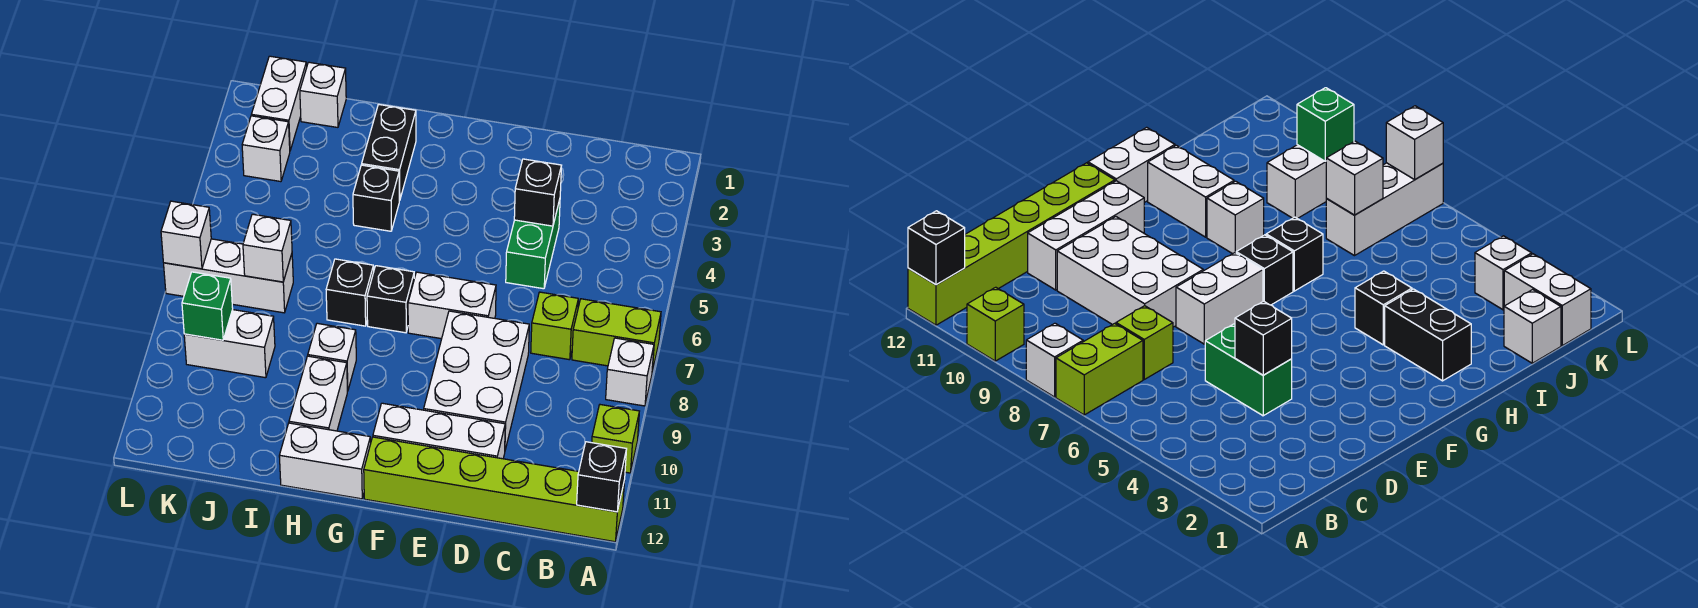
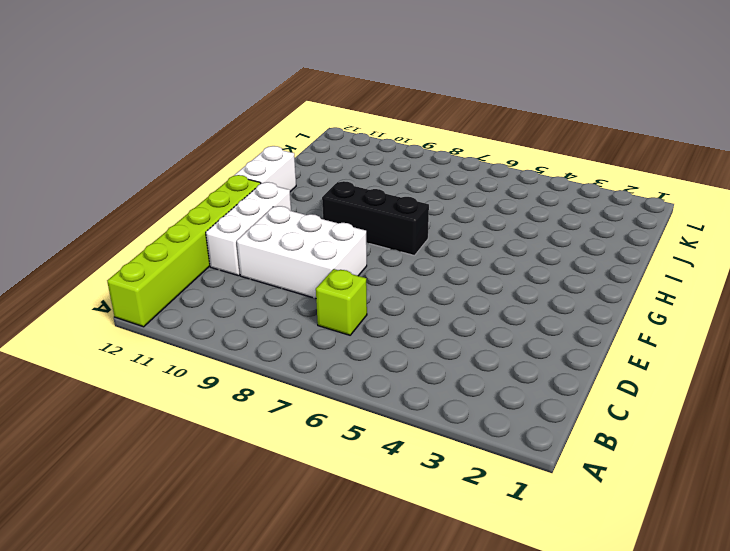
black brick G7:G9 level 1 -> black brick G7 level 1
none -> lime brick A7:B7 level 1
none -> white brick A8 level 1
none -> lime brick A10 level 1

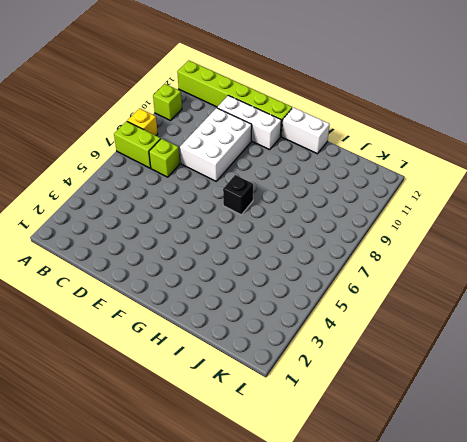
yellow brick A8 level 1 -> white brick A8 level 1
none -> green brick D4:D5 level 1
none -> white brick E7:F7 level 1
none -> black brick H2:H3 level 1

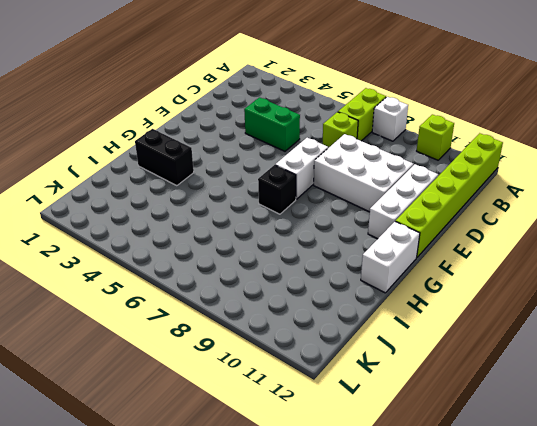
none -> black brick H4 level 1
none -> black brick H7 level 1
none -> white brick H9 level 1

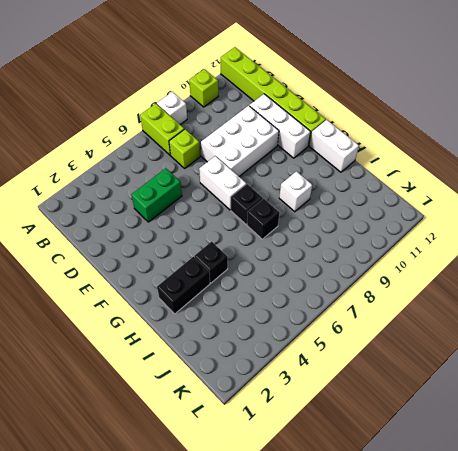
none -> white brick H10:H11 level 1
none -> white brick J1 level 1
none -> white brick J7:L7 level 1

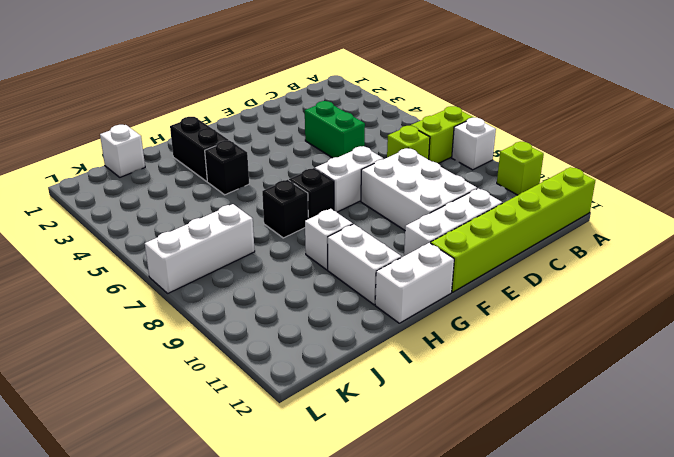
none -> white brick J9:K9 level 1
none -> white brick K1:K2 level 1
none -> white brick K3 level 1

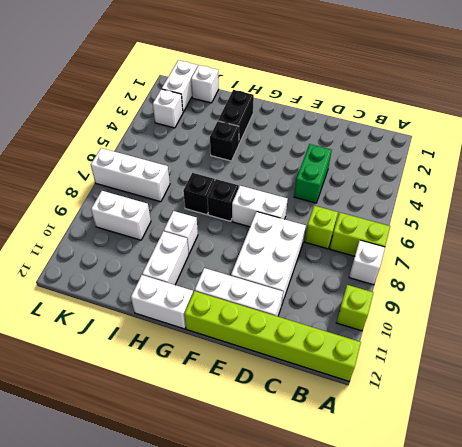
none -> black brick A12 level 2
none -> black brick D4 level 2
none -> white brick J7 level 2

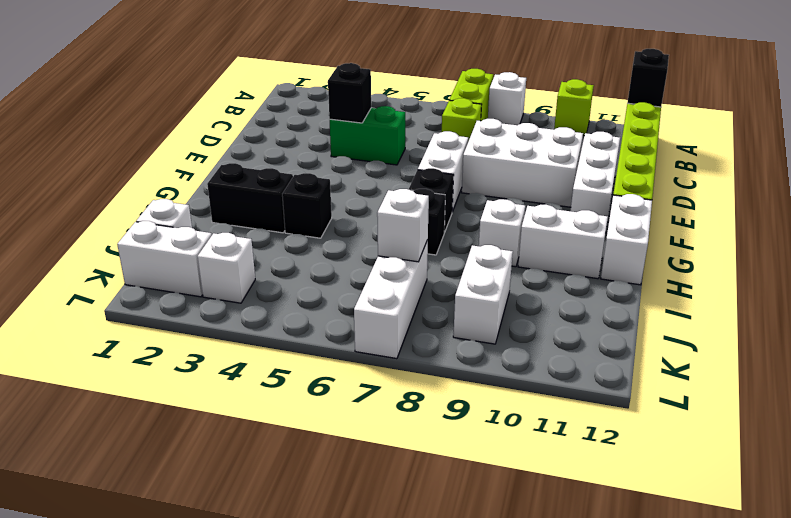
none -> green brick K9 level 2
none -> white brick L7 level 2

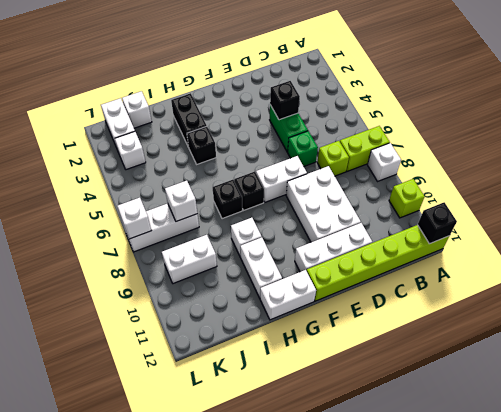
green brick D6 level 1 -> green brick K9 level 2

